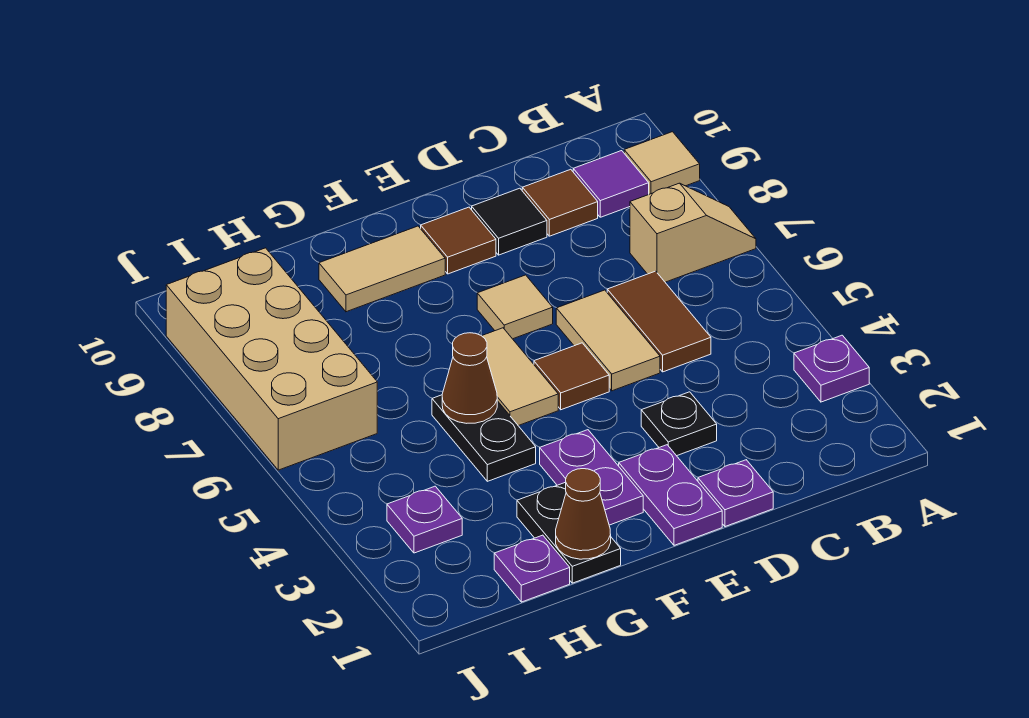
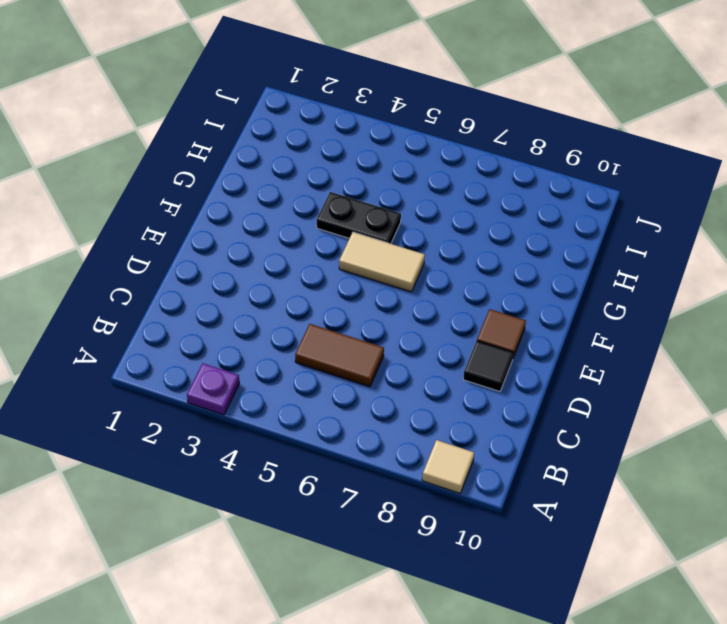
none -> tan slope A7:B7 level 1 top B
none -> purple tile B9 level 1
none -> brown tile C9 level 1

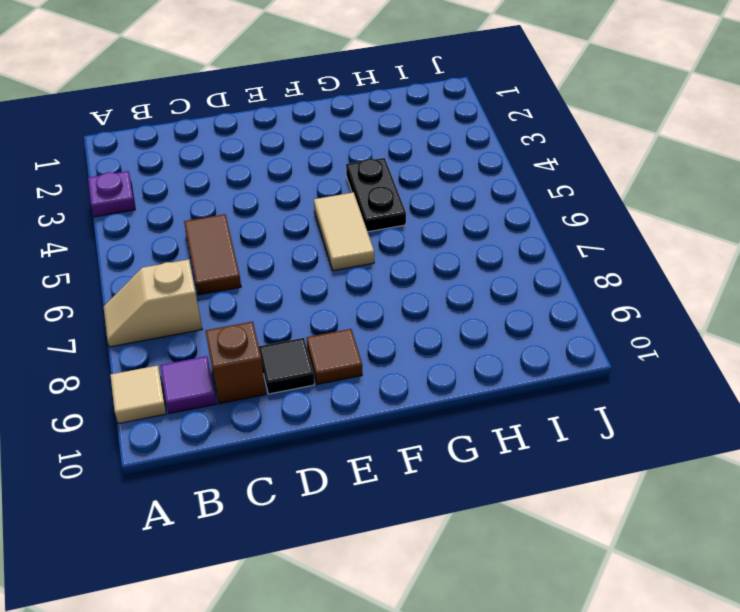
brown brick C9 level 1 -> brown tile C9 level 1
none -> purple plate D1 level 1
none -> black plate D3 level 1
none -> tan tile D5:D6 level 1

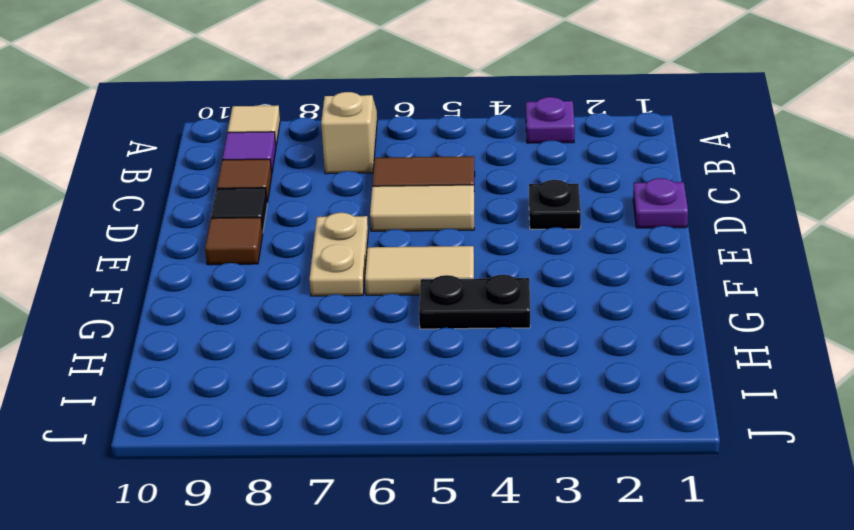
tan plate E7:F7 level 1 -> tan tile E7 level 1
none -> purple plate E1:E2 level 1
none -> brown tile E5 level 1
none -> purple plate F2:F3 level 1

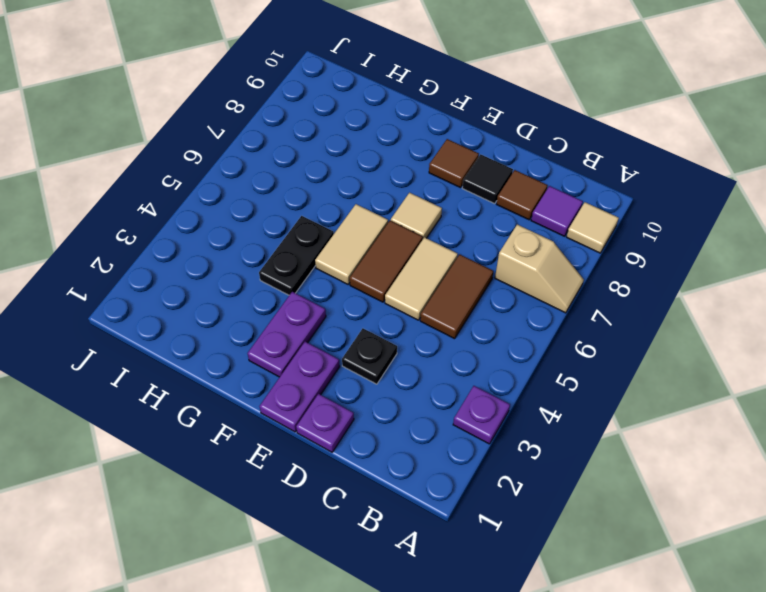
brown tile E5:E6 level 1 -> brown tile E5 level 1
none -> tan tile F9:G9 level 1
none -> black plate G1:G2 level 1
none -> purple plate H1 level 1

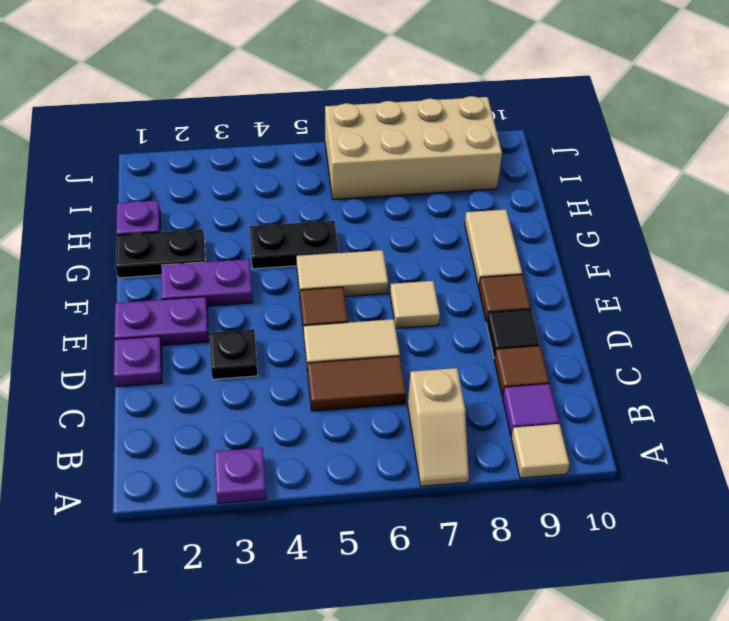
none -> purple plate I3 level 1
none -> brown cone G1 level 2
none -> brown cone G5 level 2

